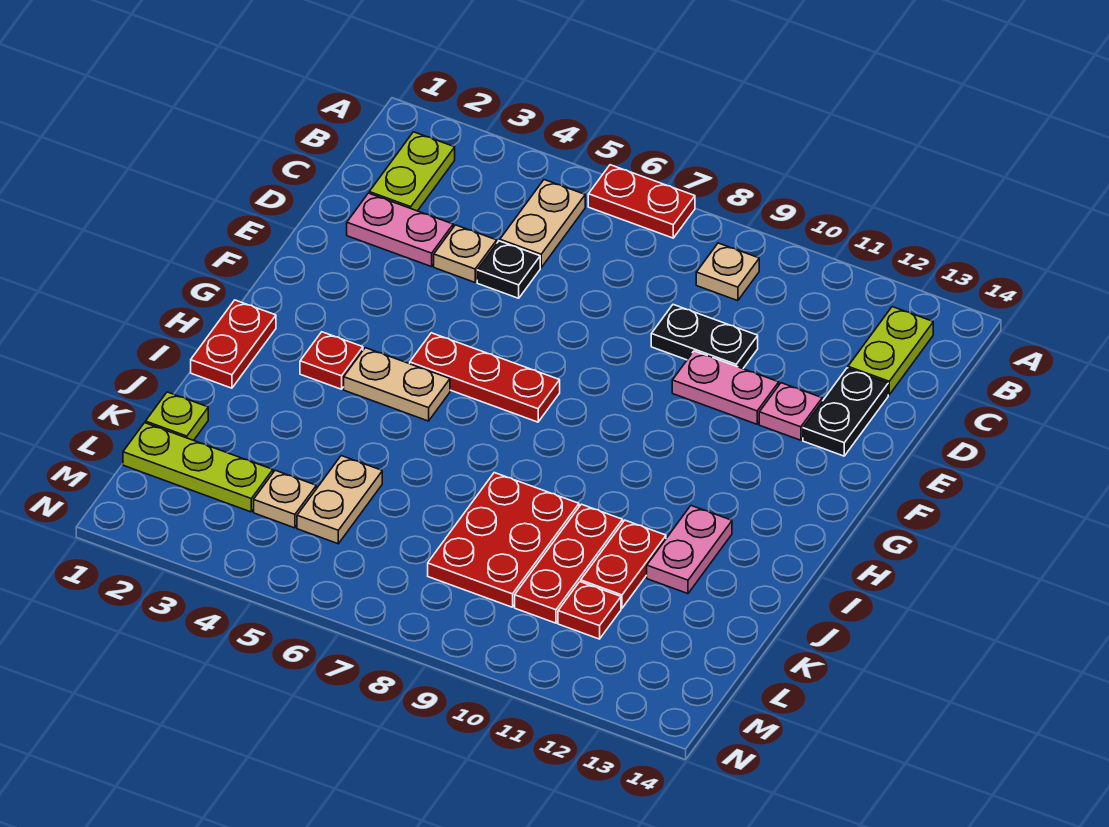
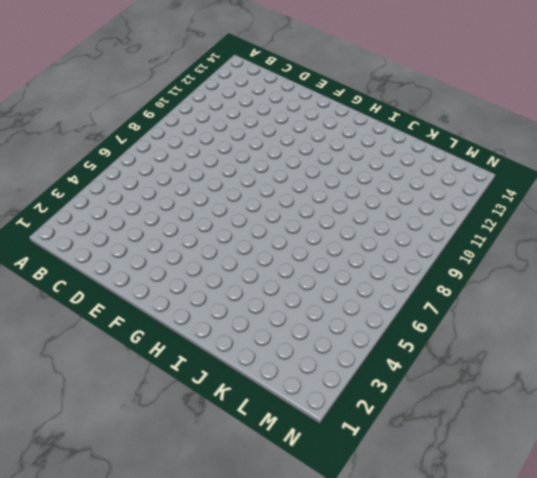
none -> red plate A6:A7 level 1
none -> lime plate B2:C2 level 1
none -> tan plate B5:C5 level 1

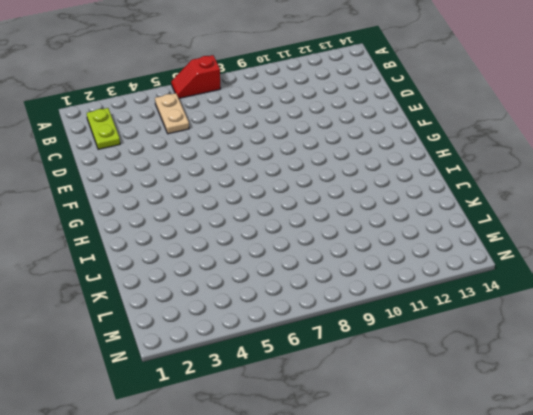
red slope A6:A7 level 1 top 7 -> red plate A6:A7 level 1
none -> tan plate B9 level 1
none -> lime plate B13:C13 level 1
none -> pink plate D2:D3 level 1

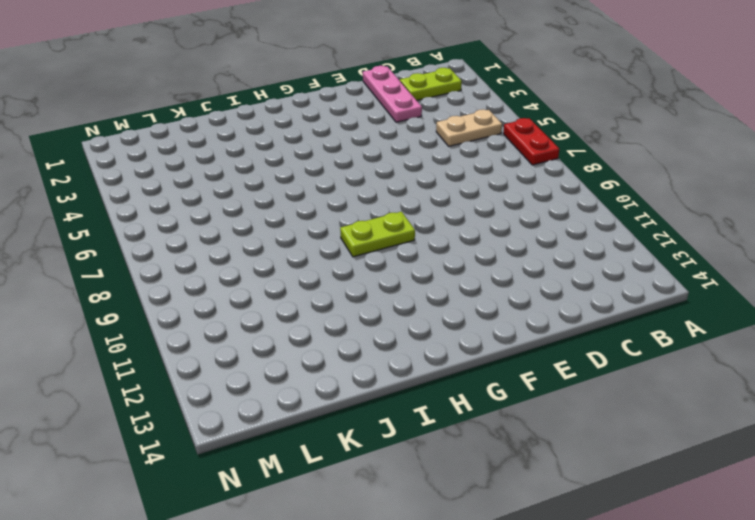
pink plate D1:D3 level 1 -> pink plate D2:D3 level 1
lime plate G9:H9 level 1 -> lime plate B13:C13 level 1
none -> tan plate B9 level 1
none -> tan plate D4 level 1
none -> black plate D5 level 1

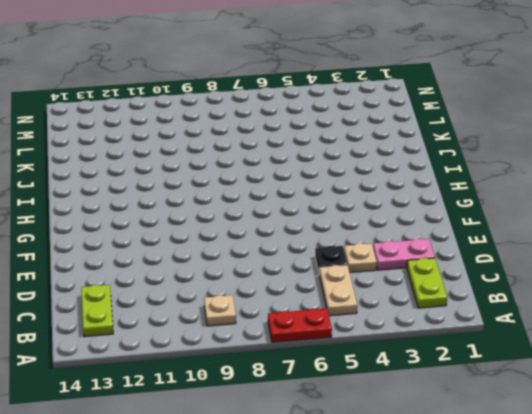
none -> black plate D9:D10 level 1
none -> black plate D13:E13 level 1
none -> pink plate E10:E11 level 1

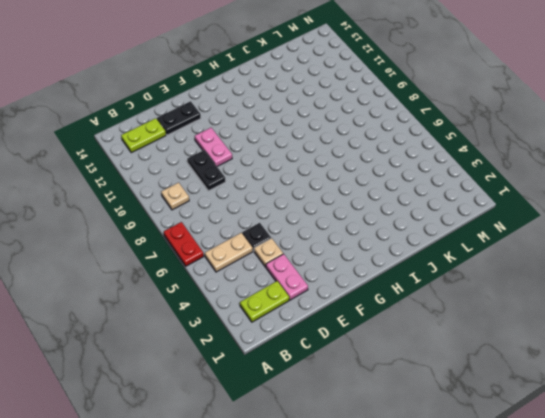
none -> pink plate E12 level 1
none -> red plate G5:G7 level 1
none -> red plate H1:I1 level 1

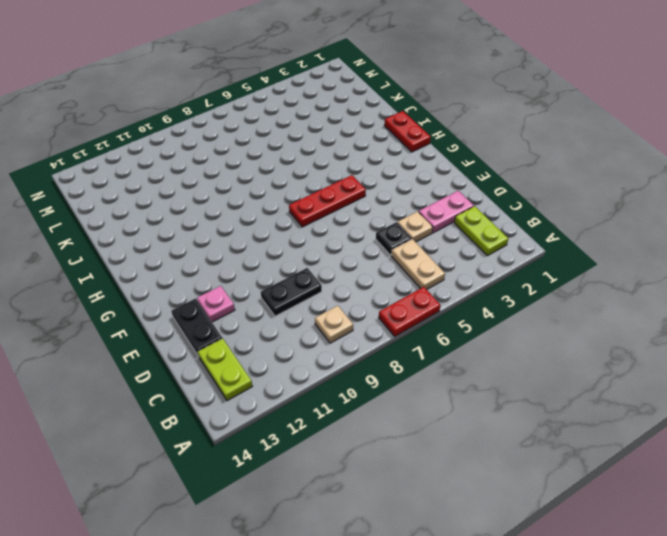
none -> pink plate E10:E11 level 1
none -> red plate H3 level 1
none -> tan plate H4:H5 level 1

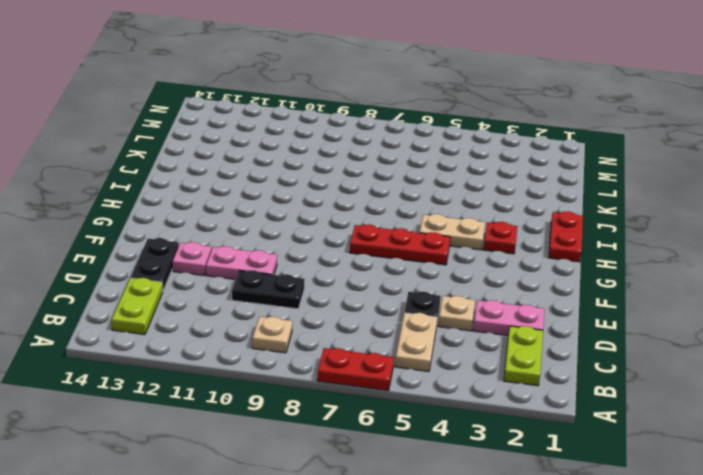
none -> pink plate I12:J12 level 1
none -> red plate J8:L9 level 1
none -> red plate J10:L10 level 1

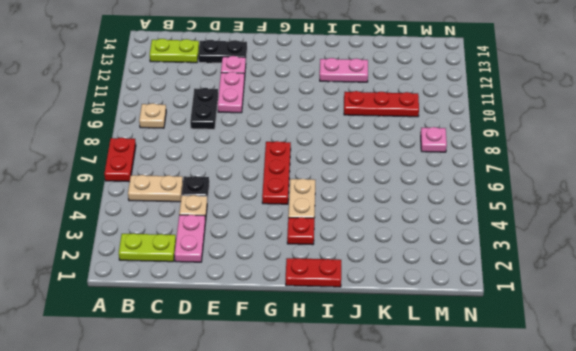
pink plate M8 level 1 -> none
none -> red plate J8:L9 level 1
none -> red plate J11:K11 level 1
none -> lime plate K1 level 1

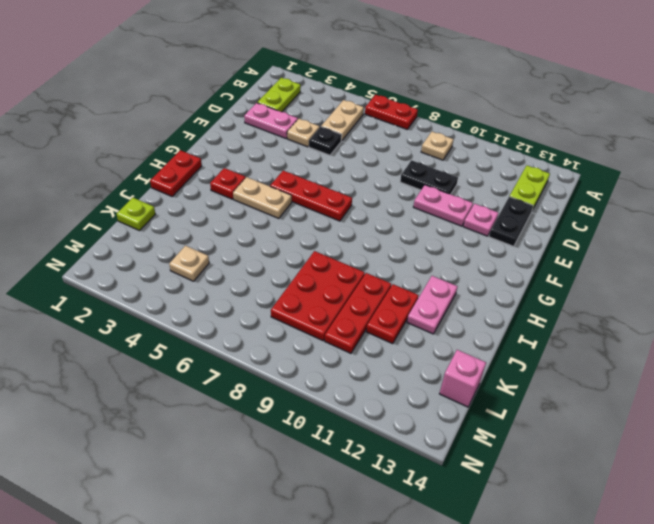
pink brick L14 level 1 -> none
none -> tan plate K5:L5 level 1
none -> lime plate L1:L3 level 1
none -> red plate L11 level 1

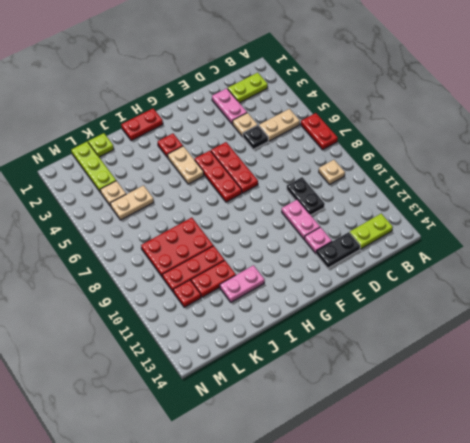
red plate F5:F7 level 1 -> none

